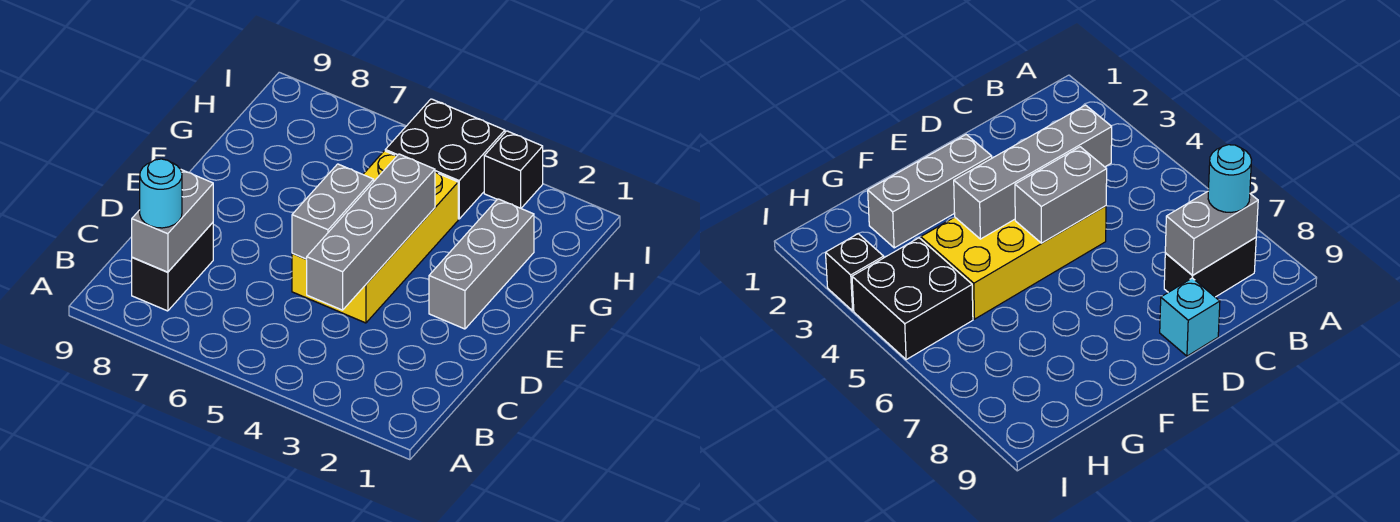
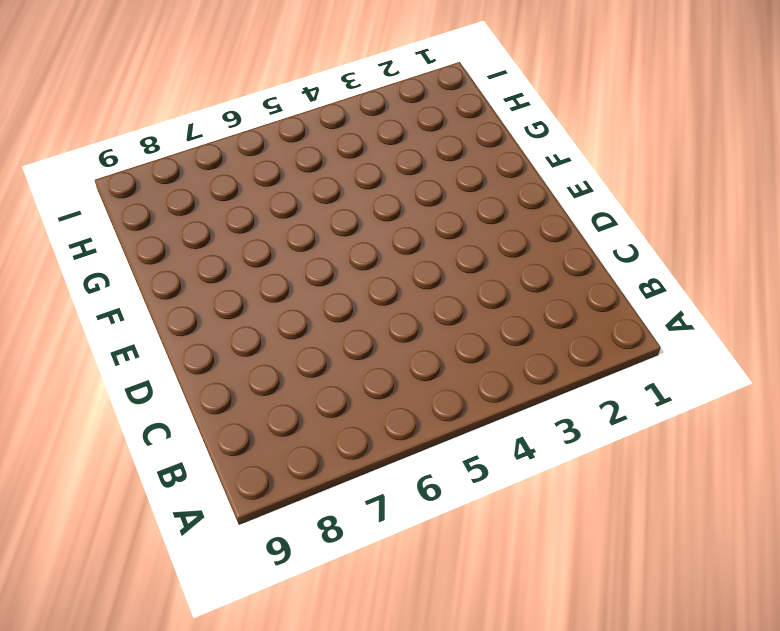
none -> black brick B8:C8 level 1
none -> yellow brick D4:G5 level 1

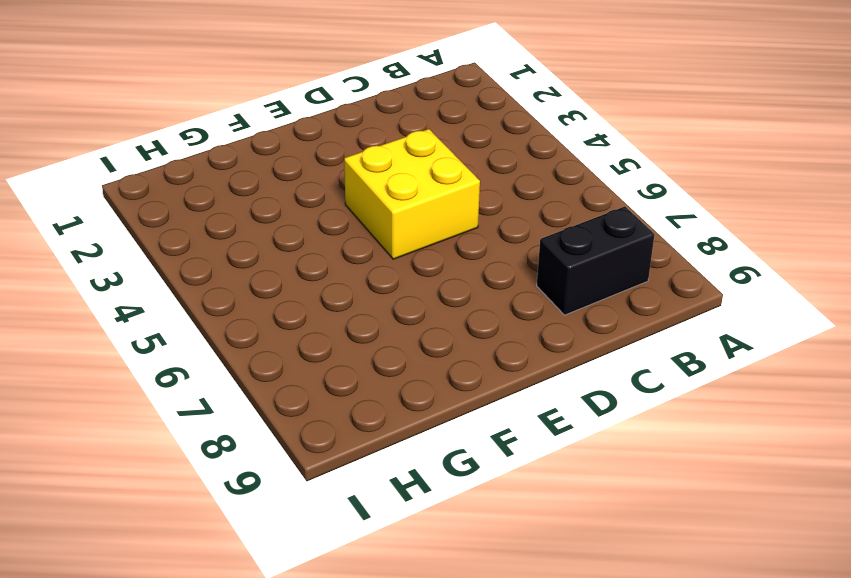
yellow brick D4:E5 level 1 -> yellow brick D4:G5 level 1
none -> cyan brick D9 level 1
none -> grey brick E2:G2 level 1

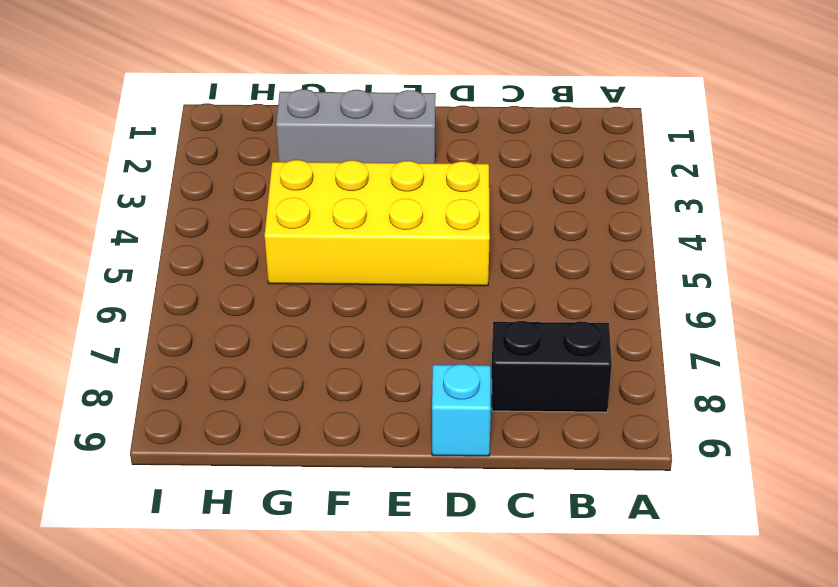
none -> black brick H4:I5 level 1
none -> black brick I3 level 1

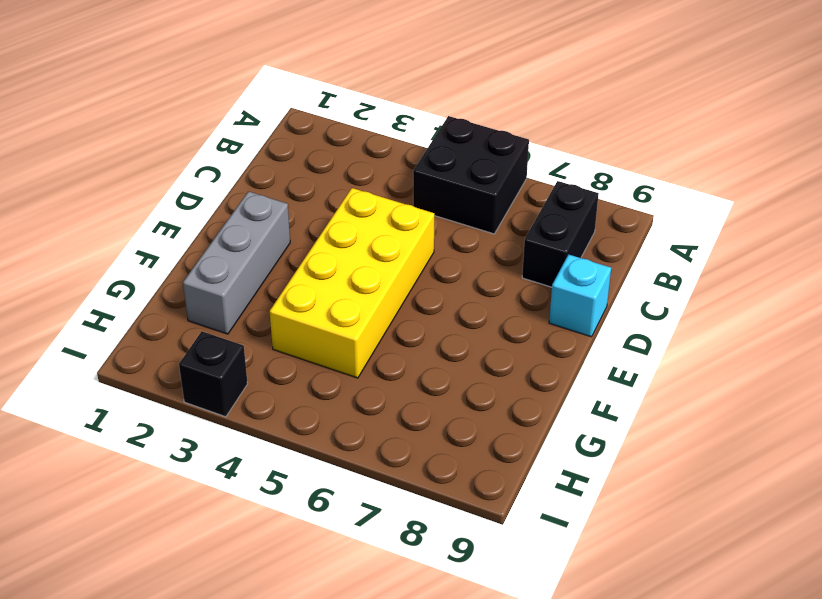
black brick A5:B6 level 1 -> black brick H4:I5 level 1
none -> grey brick B8:C8 level 2
none -> grey brick C4:F4 level 2

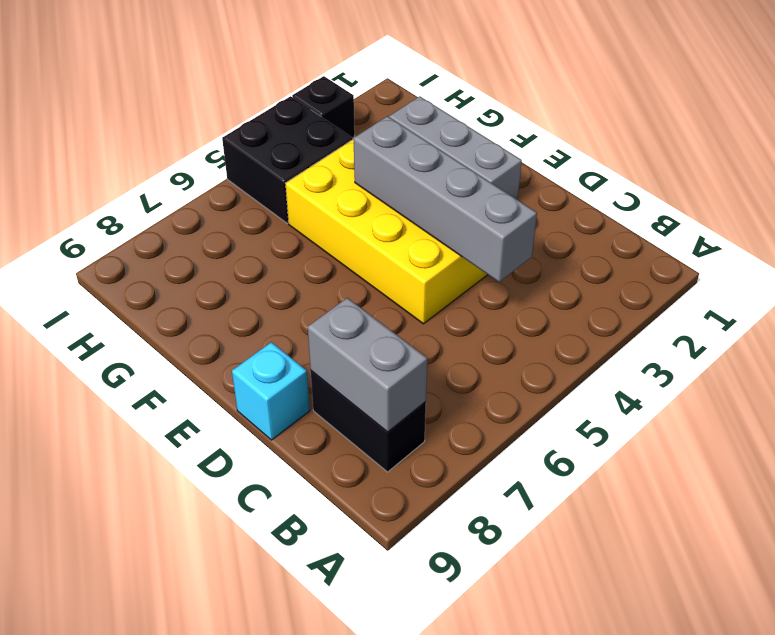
none -> grey brick D5:E5 level 2
none -> cyan round brick B8 level 3

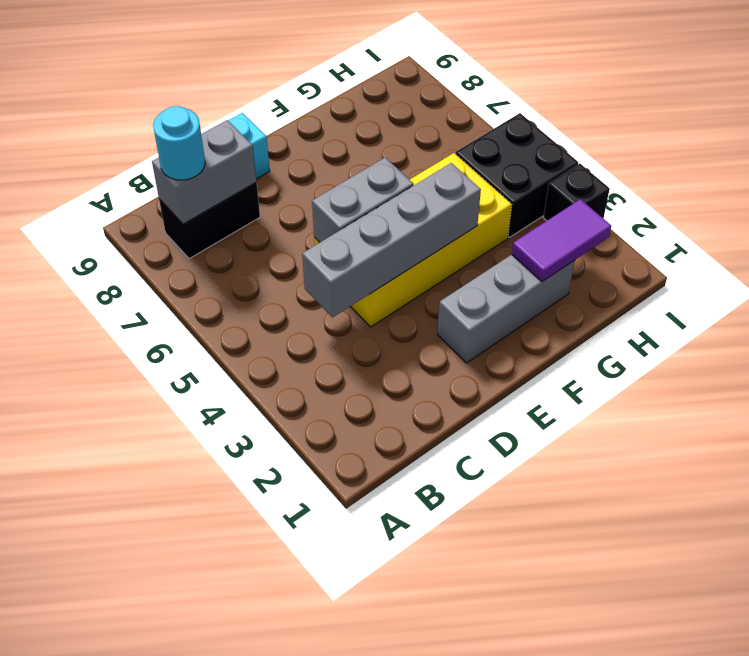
purple tile G2:H2 level 2 -> none

